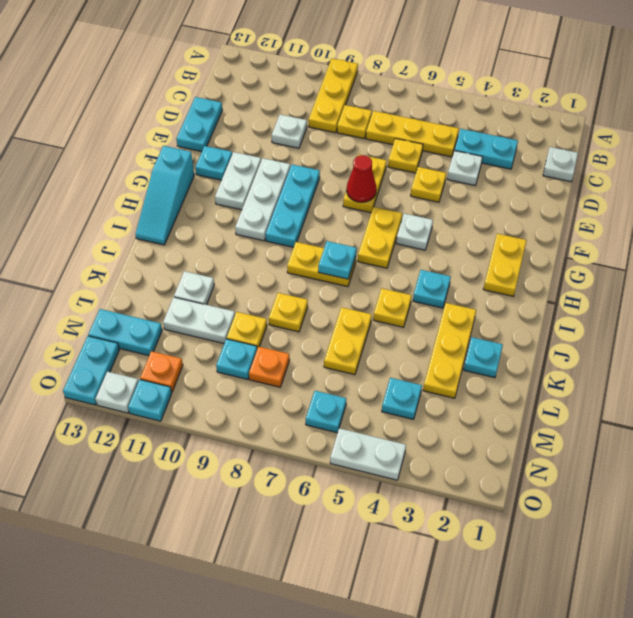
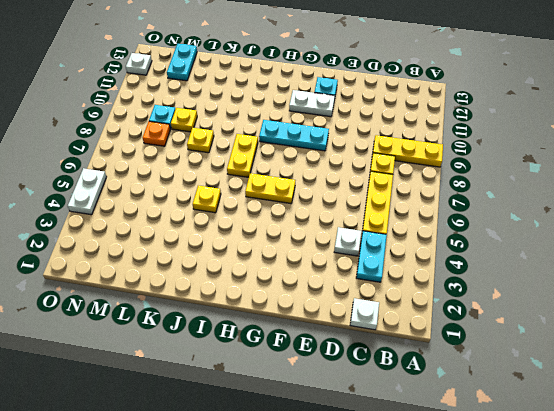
none -> yellow plate D6 level 1
none -> white plate D10 level 1
none -> cyan plate D13:E13 level 1
none -> yellow plate E5 level 1

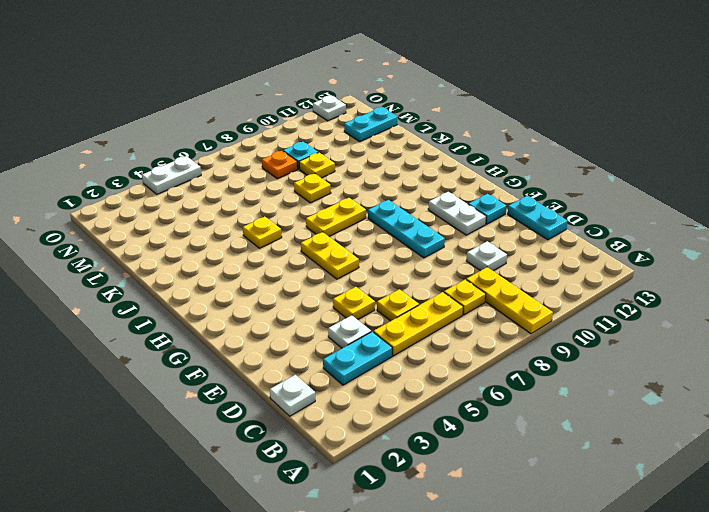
none -> yellow plate E7:F7 level 1
none -> white plate F10:H10 level 1
none -> yellow plate G2:H2 level 1
none -> white plate G5 level 1

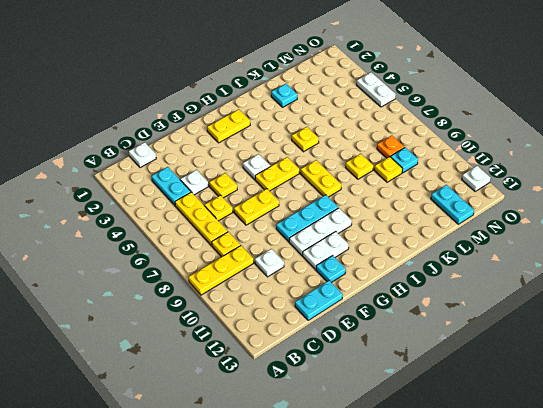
none -> cyan slope G13:I13 level 1 top G
none -> cyan plate I4 level 1
none -> yellow plate J3:L3 level 1
none -> yellow plate K6:L6 level 1

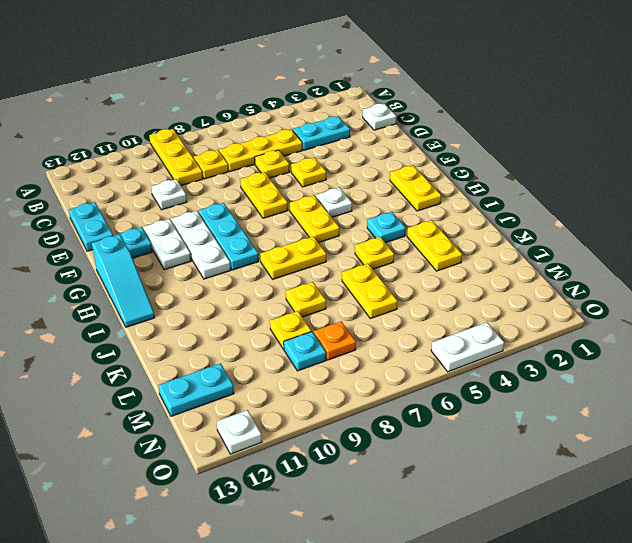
yellow plate J3:K3 level 1 -> yellow plate J3:L3 level 1
none -> white plate D4 level 1
none -> cyan plate K2 level 1
none -> white plate K11 level 1
none -> white plate L10:L11 level 1

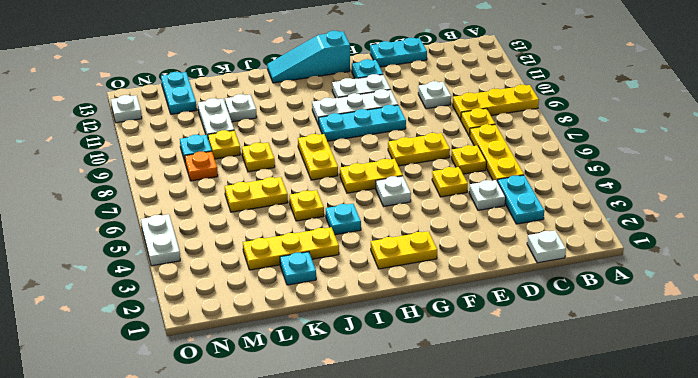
none -> cyan plate M4 level 1
none -> cyan plate N6 level 1
none -> orange plate N11 level 1
none -> cyan plate N13:O13 level 1

